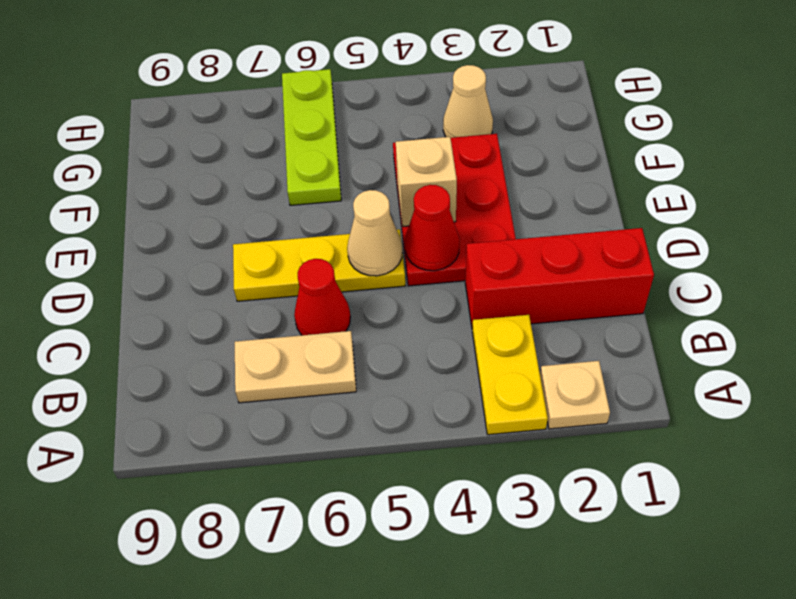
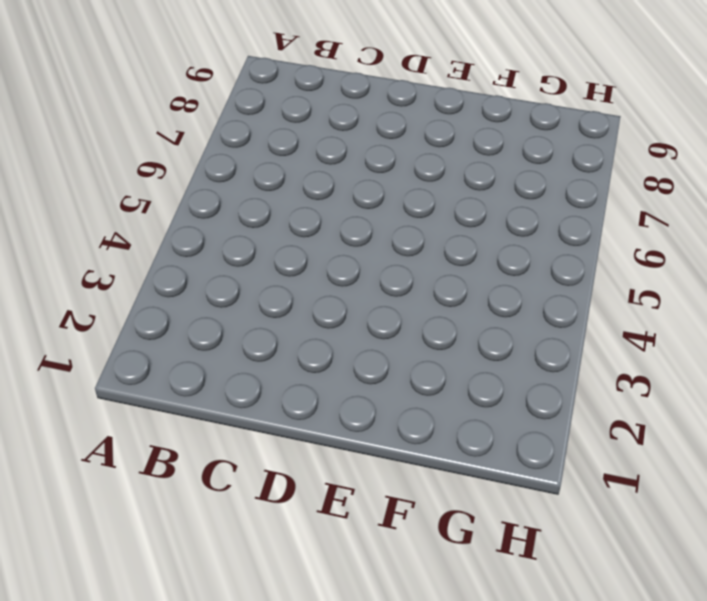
none -> tan plate A2 level 1
none -> yellow plate A3:B3 level 1
none -> tan plate B6:B7 level 1

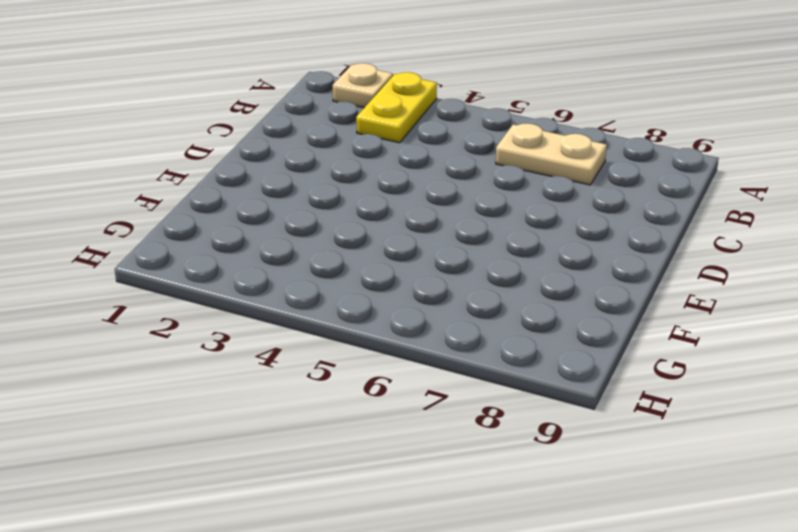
none -> red brick C1:C3 level 1
none -> red cone C6 level 1
none -> red plate D3:F4 level 1

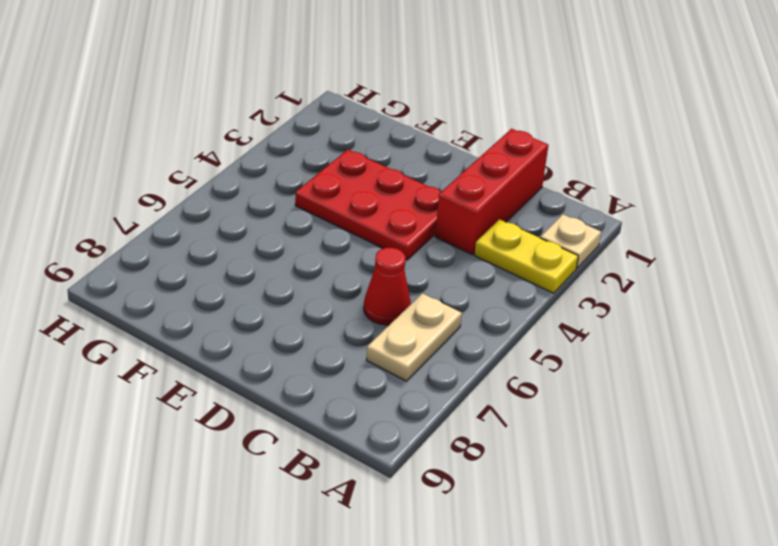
none -> yellow plate D5:D7 level 1
none -> lime plate F6:H6 level 1
none -> tan cone G3 level 1

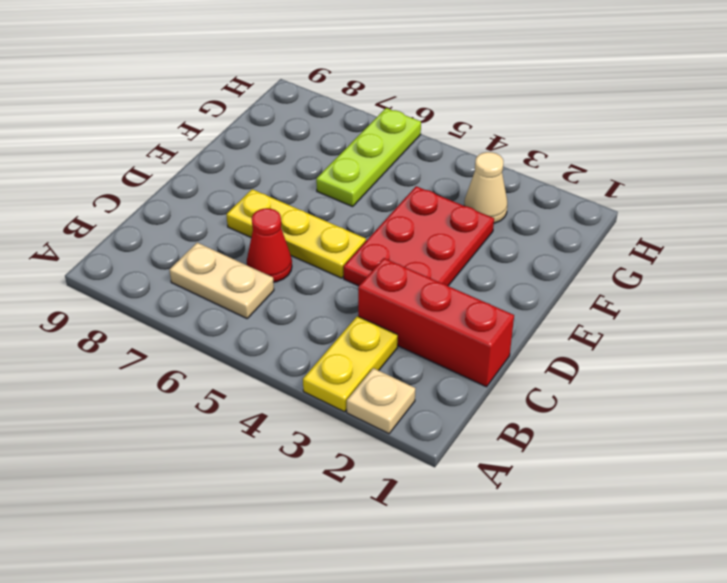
none -> red cone D4 level 2
none -> tan cone D5 level 2
none -> tan brick E4 level 2

